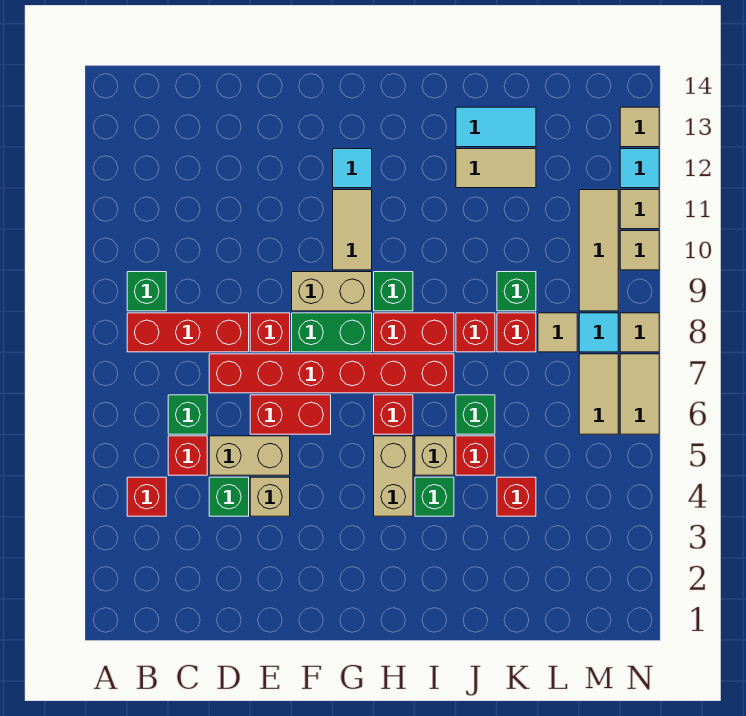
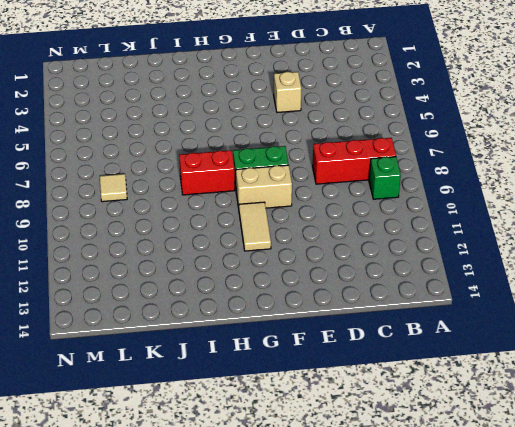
none -> red brick B4 level 1
none -> red brick C5 level 1
none -> green brick C6 level 1
none -> green brick D4 level 1

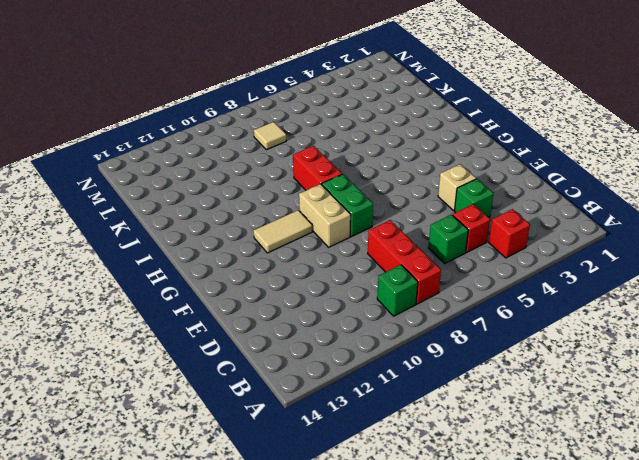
none -> tan brick D5:E5 level 1
none -> red brick D7:I7 level 1
none -> red brick E6:F6 level 1
none -> red brick E8 level 1

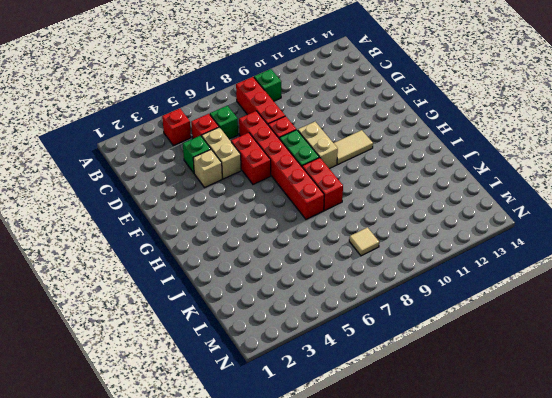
none -> cyan tile G12 level 1
none -> tan brick H4:H5 level 1
none -> red brick H6 level 1
none -> green brick H9 level 1

